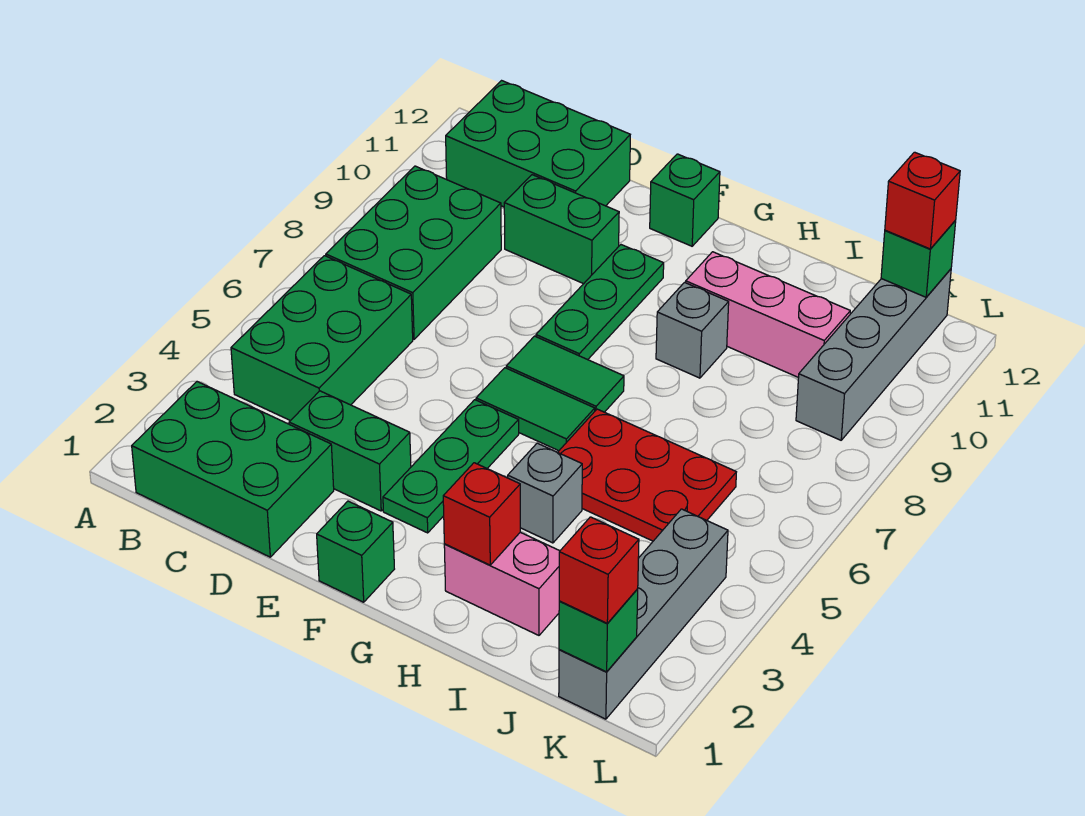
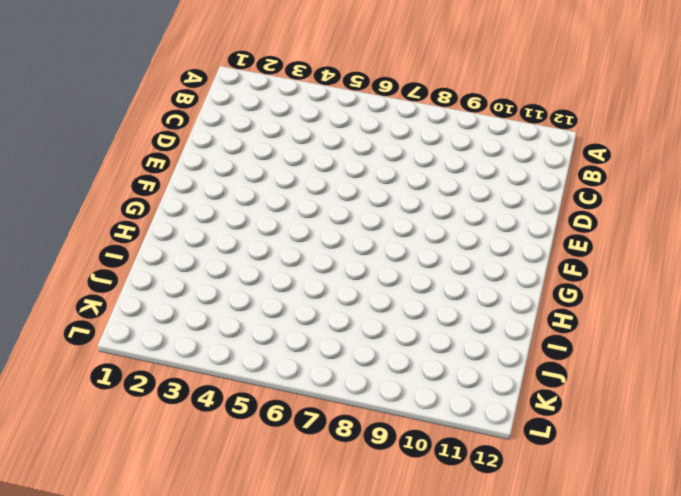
none -> green brick B1:D2 level 1
none -> green brick B4:C6 level 1
none -> green brick B7:C9 level 1

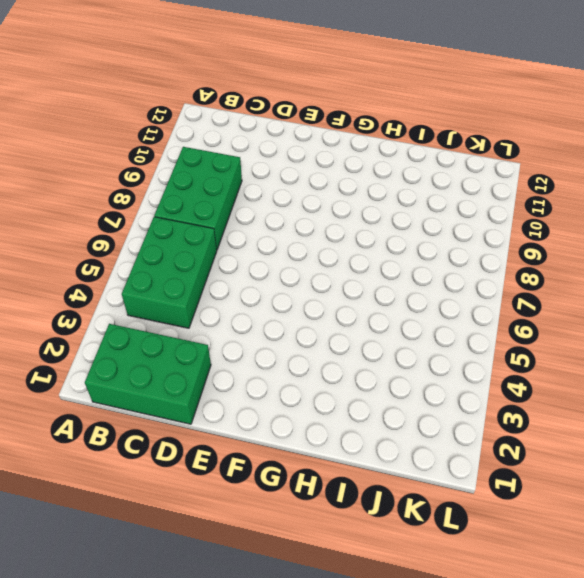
none -> green brick B11:D12 level 1
none -> green brick D3:E3 level 1
none -> green brick D10:E10 level 1

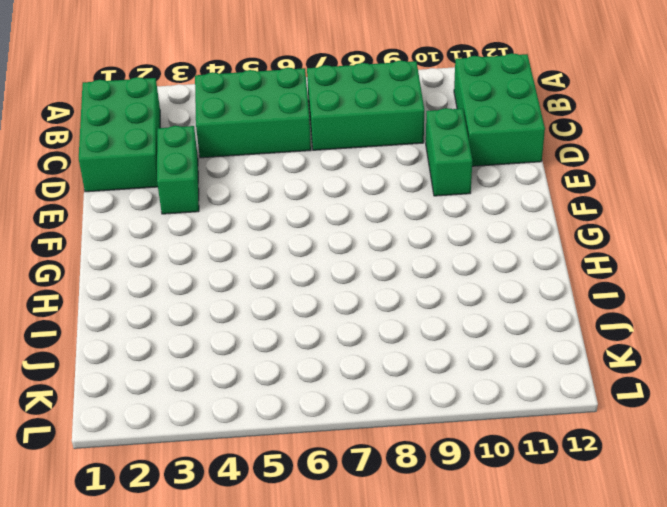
none -> green brick F1 level 1
none -> green plate F3:F5 level 1
none -> green tile F6:G6 level 1

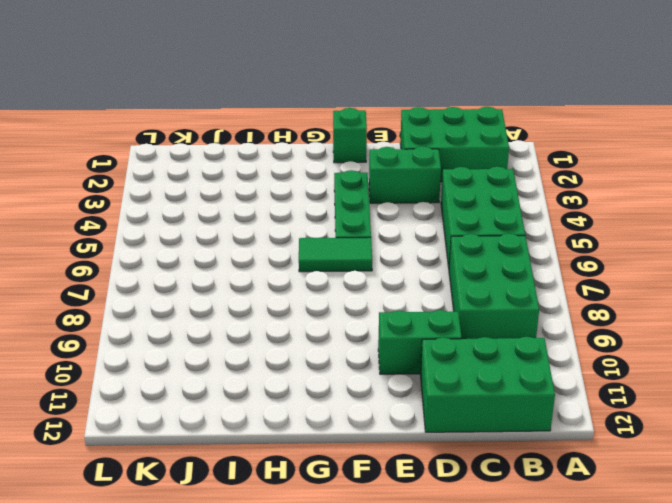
none -> green tile F7:G7 level 1
none -> green plate F8:F10 level 1
none -> green brick F12 level 1

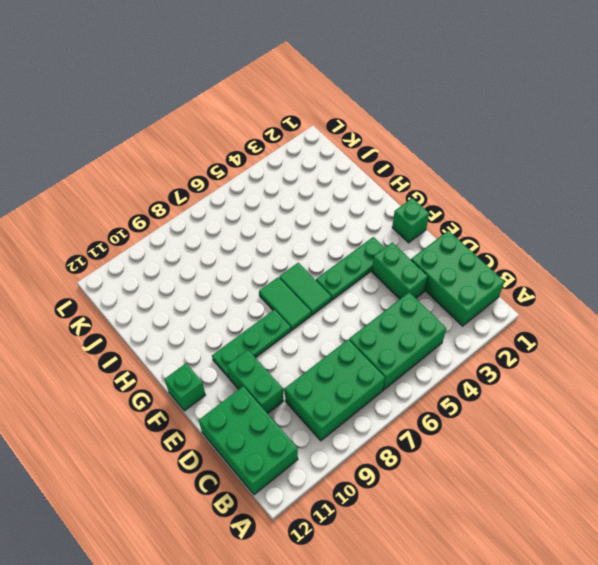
none -> pink brick H2:I2 level 1
none -> grey brick H4 level 1
none -> red plate H5:J6 level 1

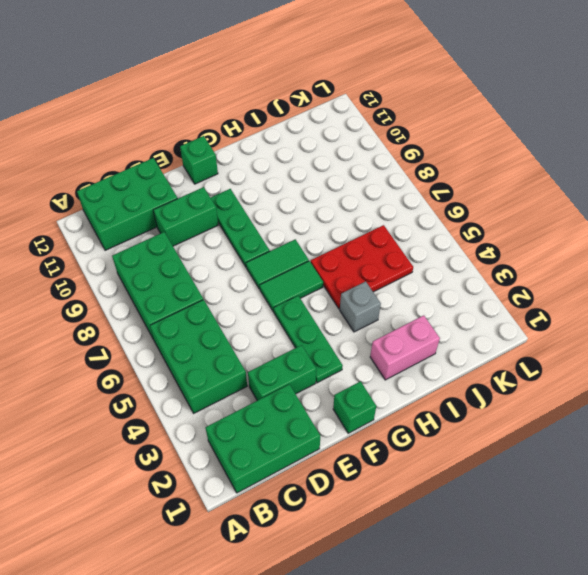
none -> grey brick H9 level 1
none -> pink brick H10:J10 level 1
none -> grey brick K1:K4 level 1

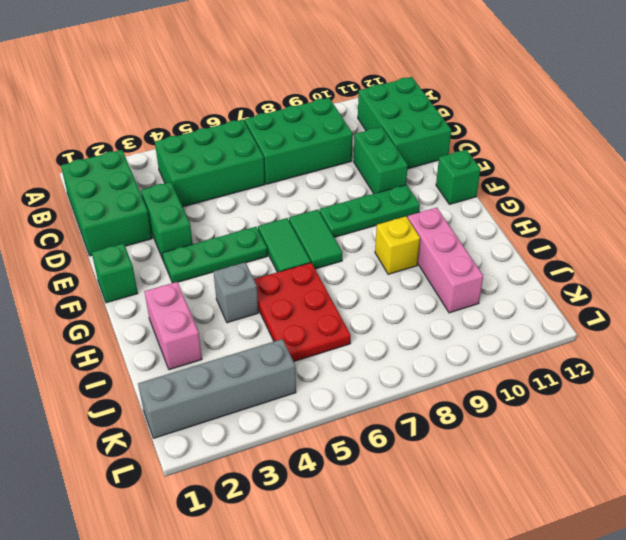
yellow brick H9 level 1 -> grey brick H9 level 1
none -> grey brick K9:K12 level 1
none -> red brick H2 level 2
none -> green brick K1 level 2

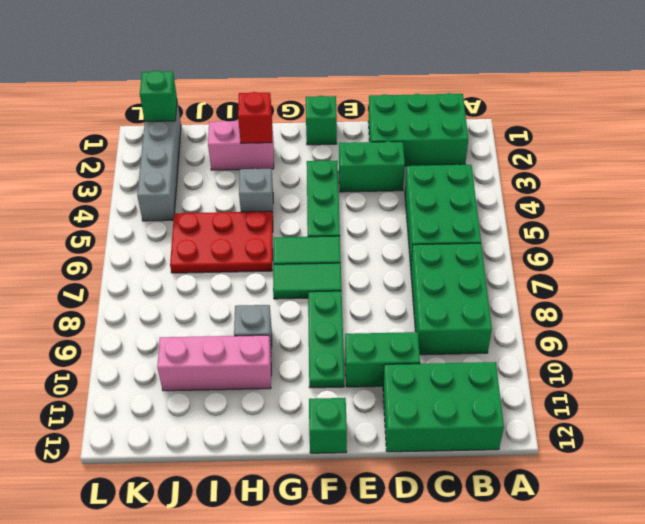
none -> grey brick K9:K12 level 1
none -> green brick K12 level 2
none -> red brick K1 level 3

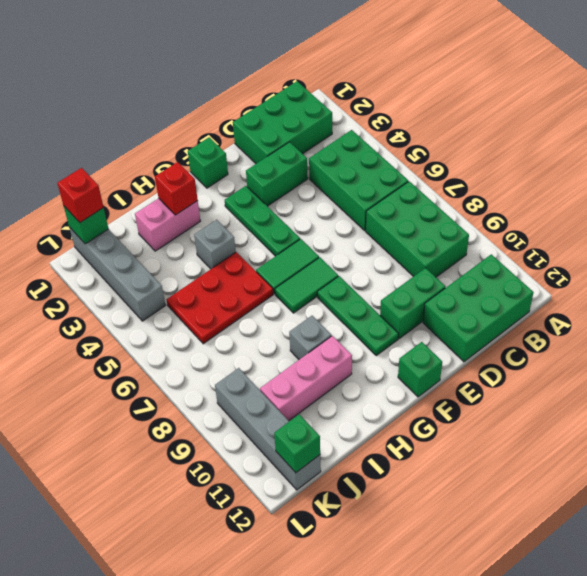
none -> red brick K12 level 3

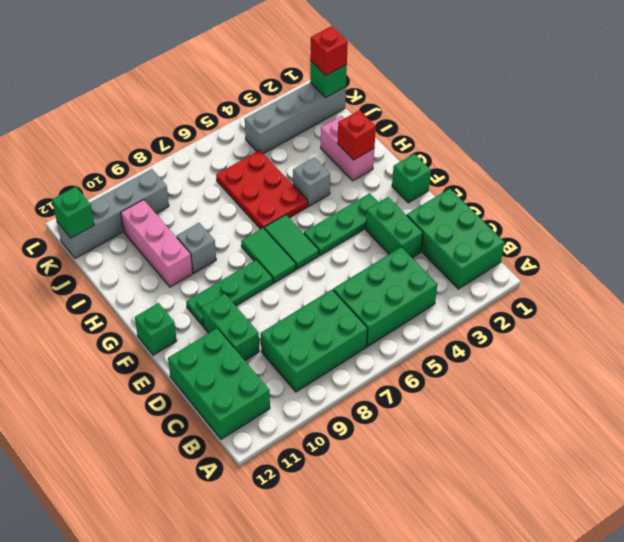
none -> red brick K12 level 3

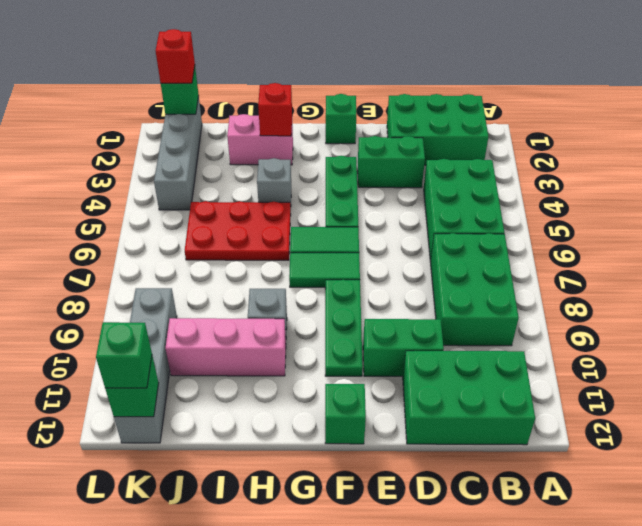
green brick K12 level 3 -> red brick K12 level 3

